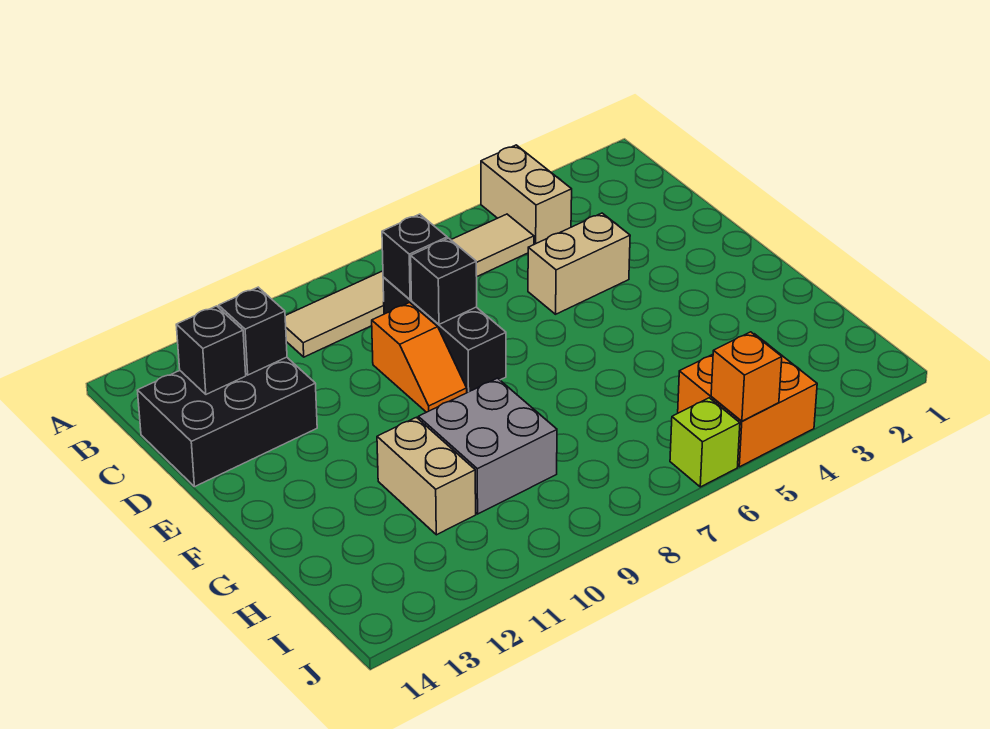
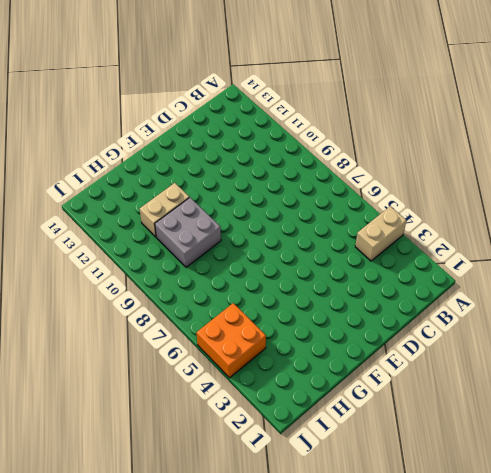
none -> tan tile B5:B10 level 1
none -> black brick C8:E8 level 1
none -> black brick C12:D14 level 1

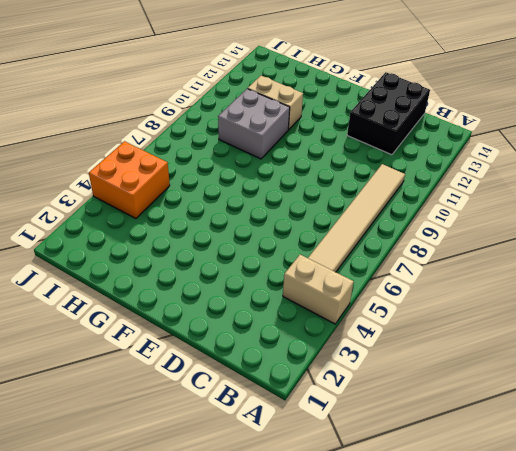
none -> black brick C8:E8 level 1
none -> tan brick D4:D5 level 1
none -> orange slope D9:E9 level 1 top D

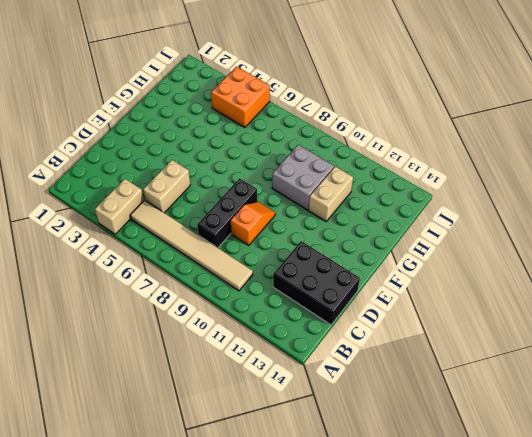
tan brick C5:D5 level 1 -> tan brick D4:D5 level 1
none -> lime brick J6 level 1
none -> black brick C8 level 2
none -> black brick C12 level 2

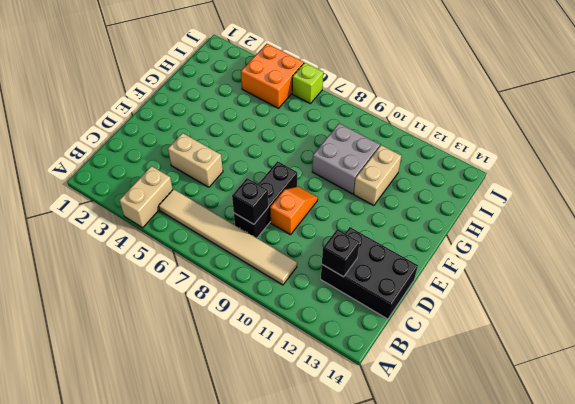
none -> black brick C13 level 2
none -> black brick D8 level 2
none -> orange brick J5 level 2

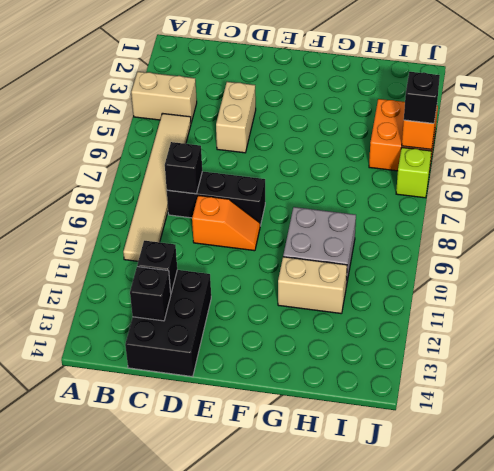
black brick J5 level 3 -> black brick D8 level 2

